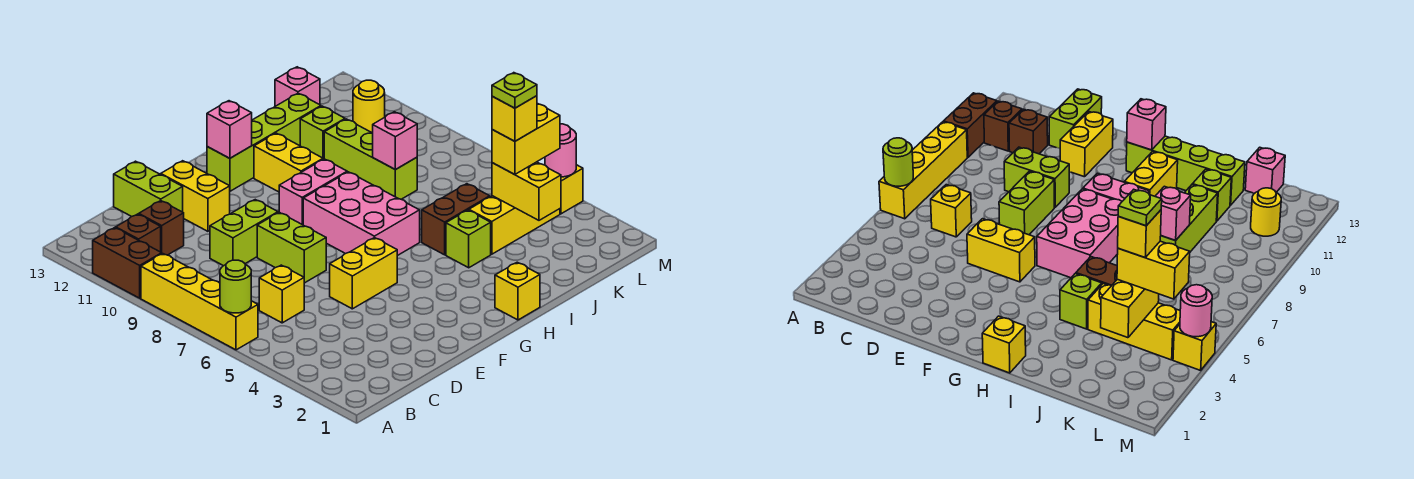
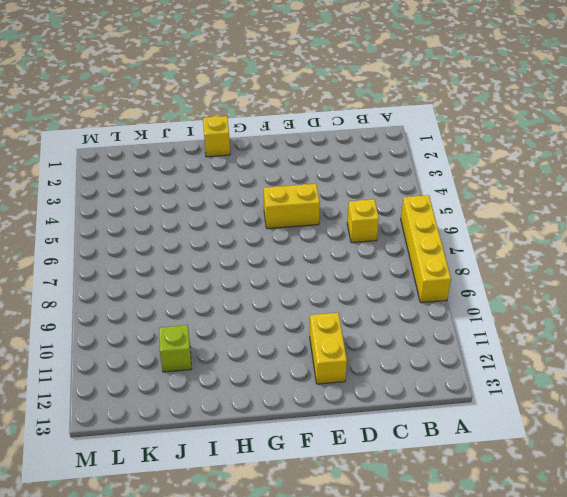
none -> brown brick A10:A11 level 1
none -> brown brick B11 level 1
none -> brown brick C11 level 1
none -> lime brick D9:E9 level 1

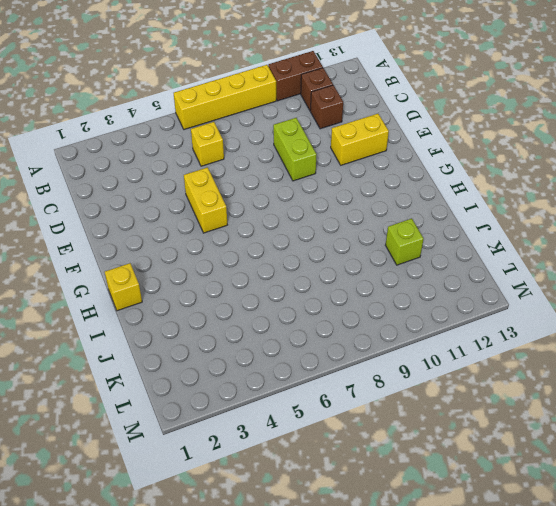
none -> lime brick D12:D13 level 1
none -> lime brick E7:E8 level 1
none -> pink brick G6:H8 level 1
none -> pink brick G9:H9 level 1

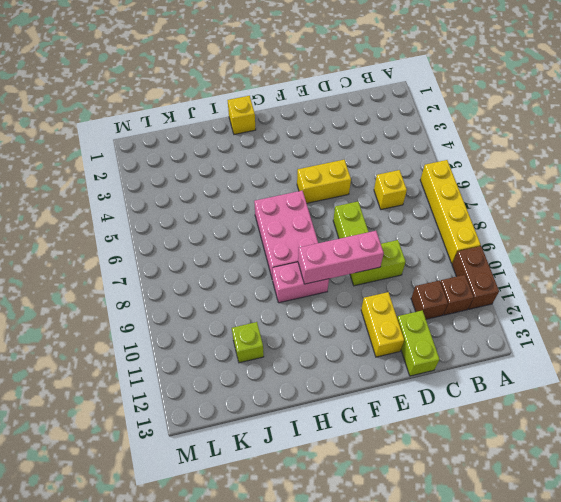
pink brick E9:G9 level 2 -> none
none -> lime brick G12:J12 level 1
none -> yellow brick H10:H11 level 1
none -> lime brick I4 level 1
none -> brown brick I5:J5 level 1

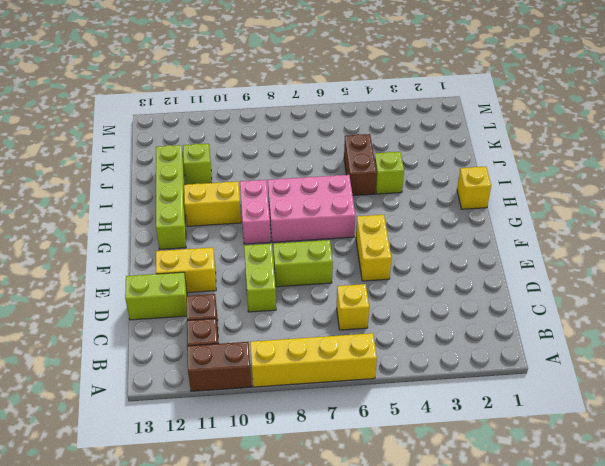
none -> yellow brick J4:L4 level 1
none -> lime brick J8:J10 level 1
none -> pink brick K13 level 1
none -> yellow round brick L11 level 1

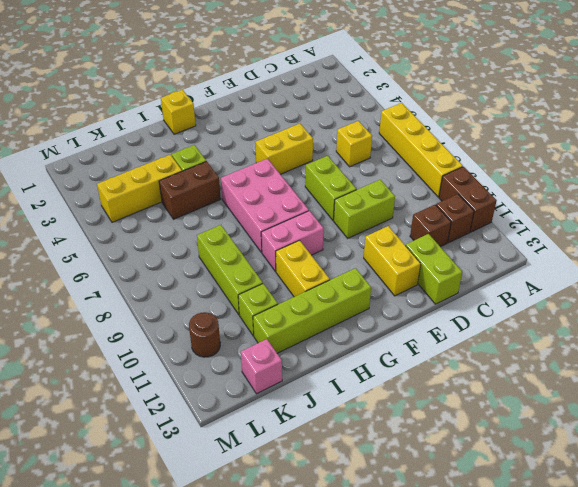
brown round brick L11 level 1 -> yellow round brick L11 level 1
none -> yellow brick M4 level 1
none -> lime round brick A6 level 2
none -> pink brick G12 level 2
none -> pink brick J8 level 2

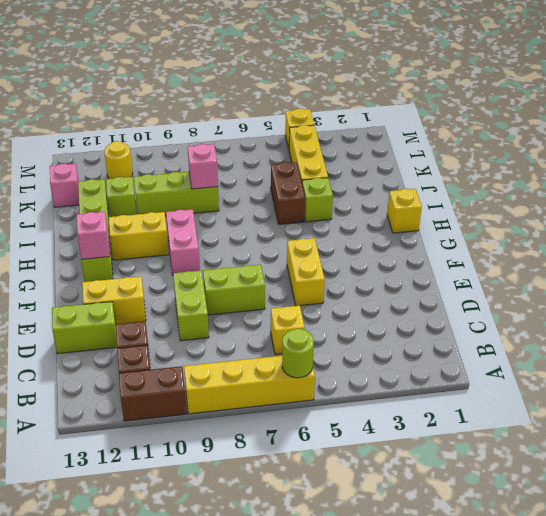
none -> pink brick G6:H8 level 1
none -> yellow brick K3:K4 level 2
none -> pink round brick M4 level 2
none -> yellow brick K4:L4 level 3

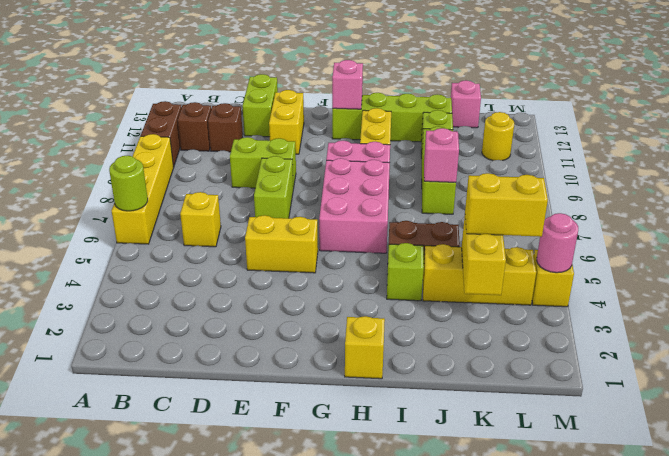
none -> yellow brick K4 level 4
none -> lime plate K4 level 5

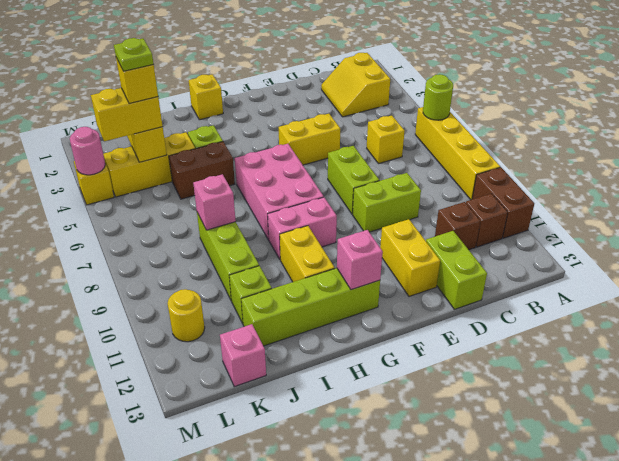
yellow slope B2:C3 level 1 top B -> none

